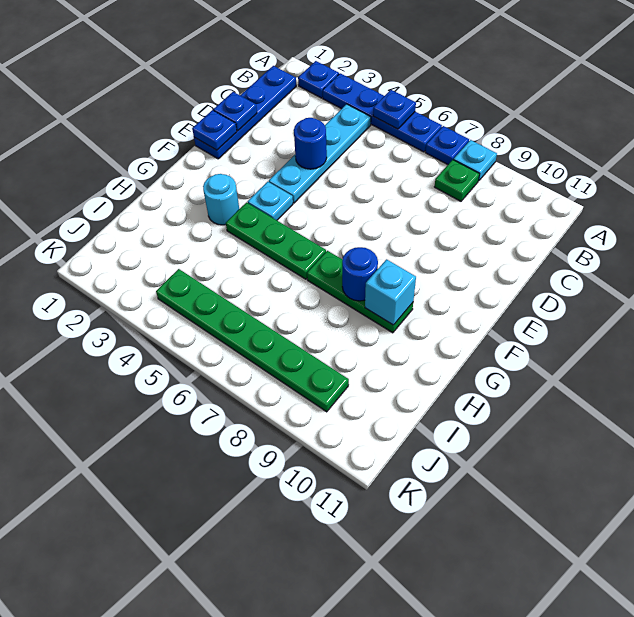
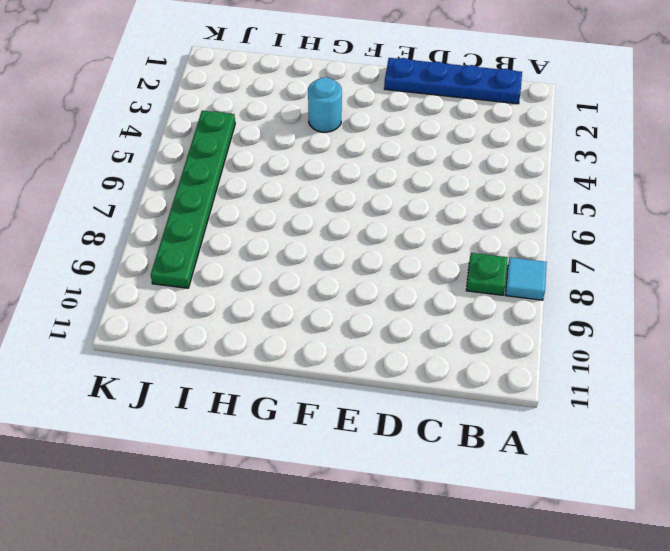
cyan tile A8 level 1 -> cyan plate A8 level 1
none -> blue plate A2 level 1
none -> blue plate A3:A6 level 1
none -> blue plate A7 level 1

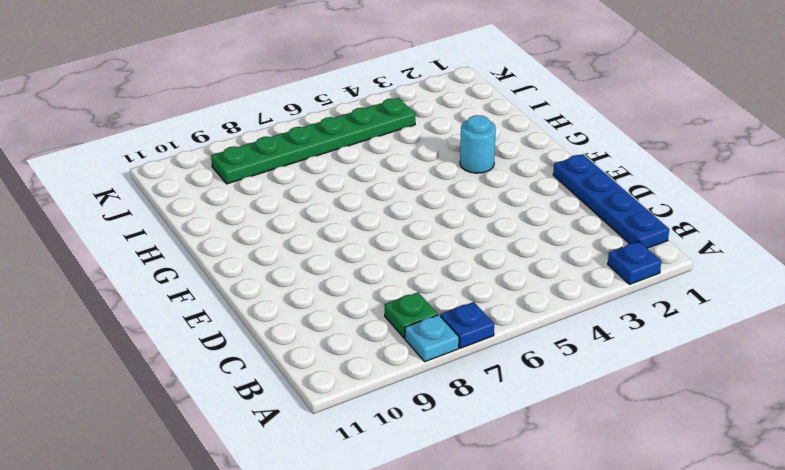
none -> blue plate A3:A6 level 1
none -> cyan plate B4:E4 level 1
none -> cyan plate F4 level 1

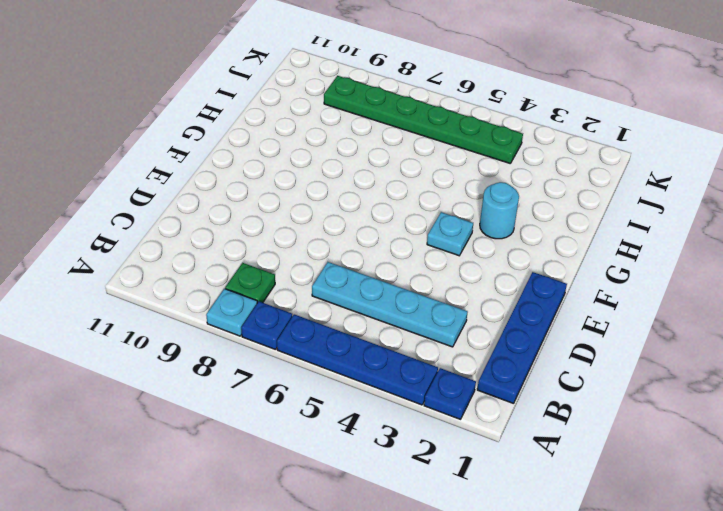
cyan plate C3:C6 level 1 -> cyan plate B4:E4 level 1
none -> green plate G4:G6 level 1
none -> green plate G7:G9 level 1
none -> blue plate A5 level 2

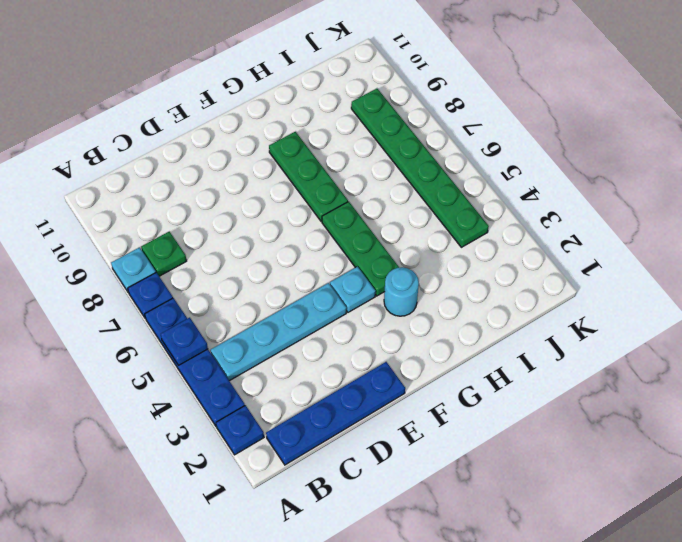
none -> blue plate D1 level 2
none -> blue round brick D4 level 2
none -> blue plate E1 level 2

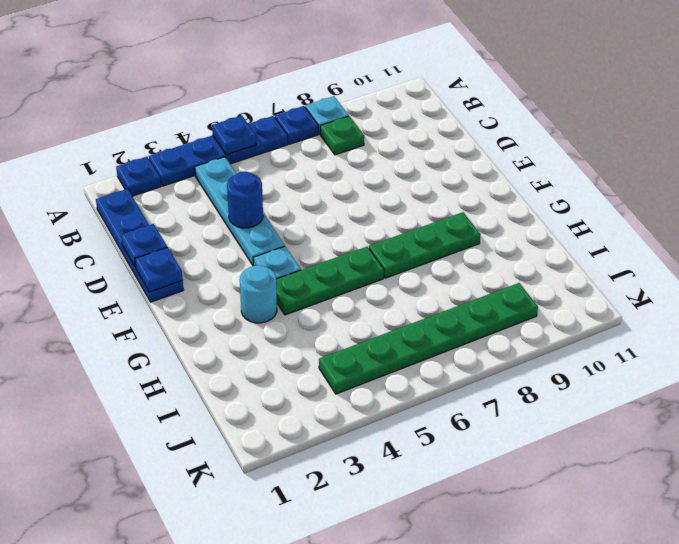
none -> blue round brick G8 level 2
none -> cyan brick G9 level 2

